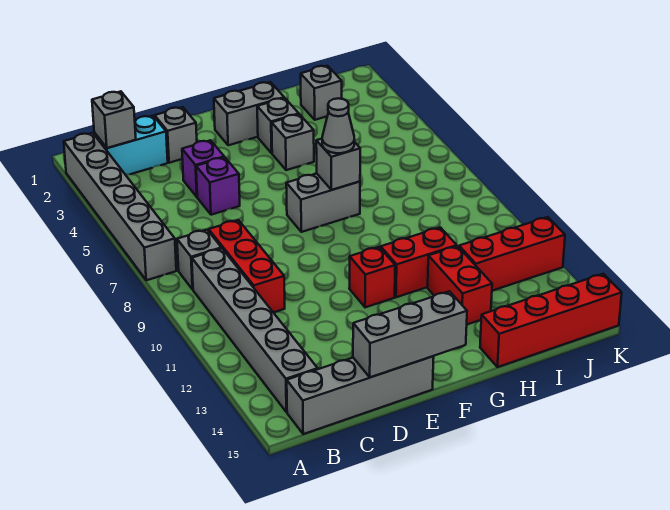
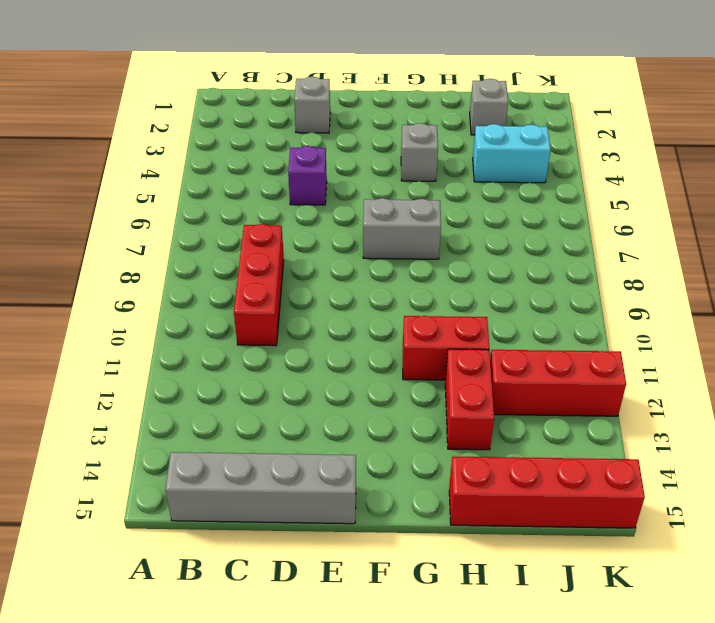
cyan brick I4:J4 level 1 -> cyan brick B2:C2 level 1
none -> grey brick A2:A7 level 1
none -> grey brick B8 level 1
none -> grey brick B9:B14 level 1

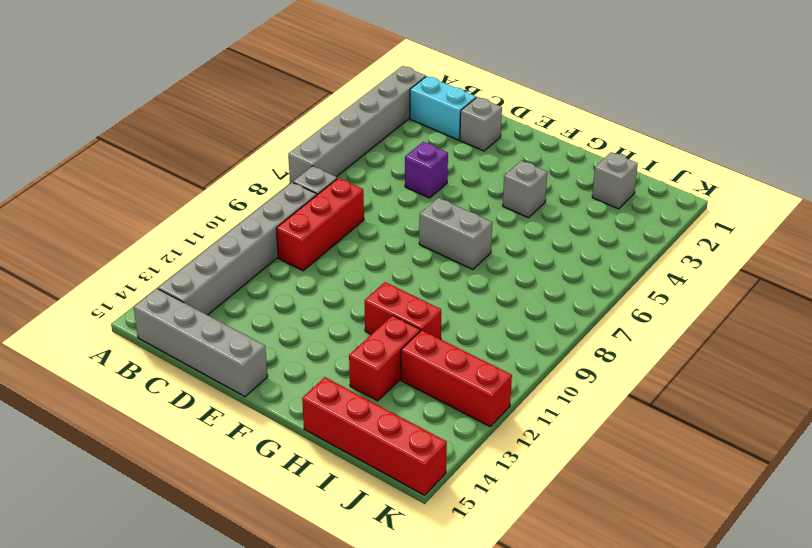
none -> purple brick D4 level 1
none -> grey brick F2:G2 level 1
none -> red brick F11 level 1

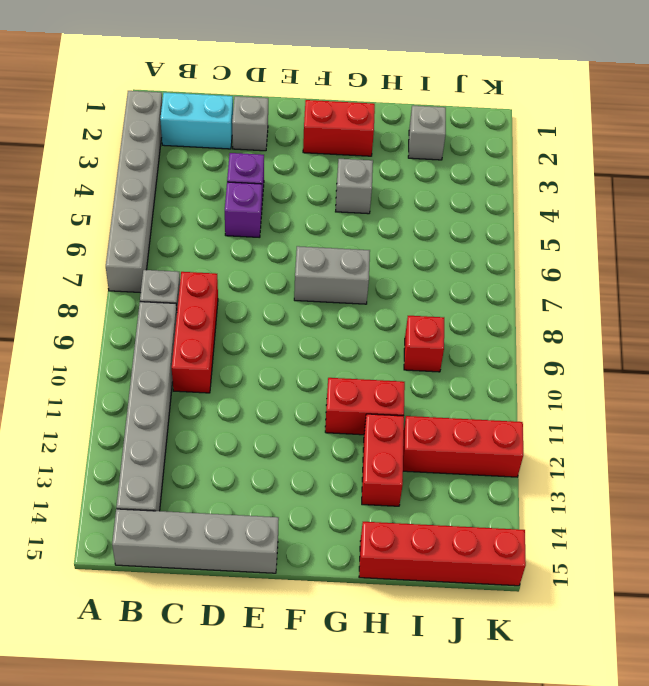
red brick F2:G2 level 1 -> grey brick F2:G2 level 1
red brick I9 level 1 -> red brick F11 level 1
none -> grey brick G3 level 1
none -> grey brick B2 level 2
none -> grey brick D15:F15 level 2

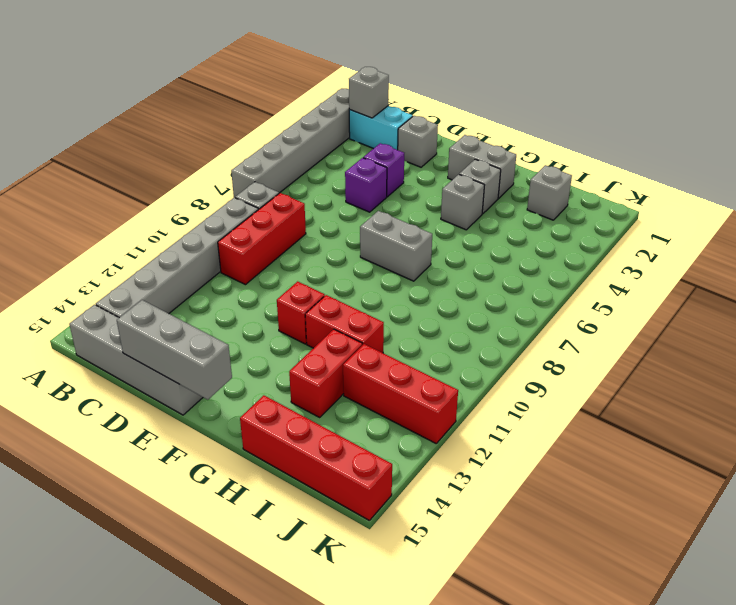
none -> grey brick G7 level 2
none -> grey cone G7 level 3

